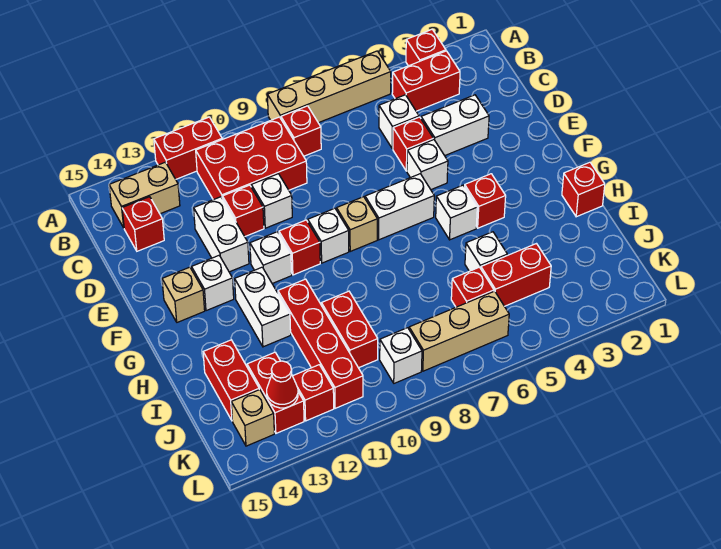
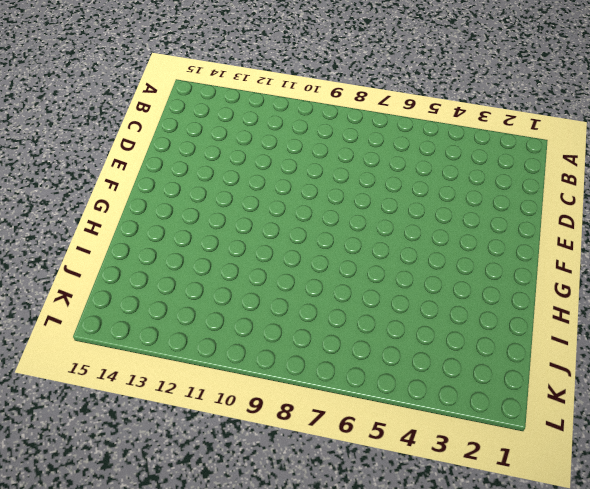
none -> red brick A3 level 1
none -> tan brick A5:A8 level 1
none -> red brick A11:A12 level 1
none -> red brick B3:B4 level 1

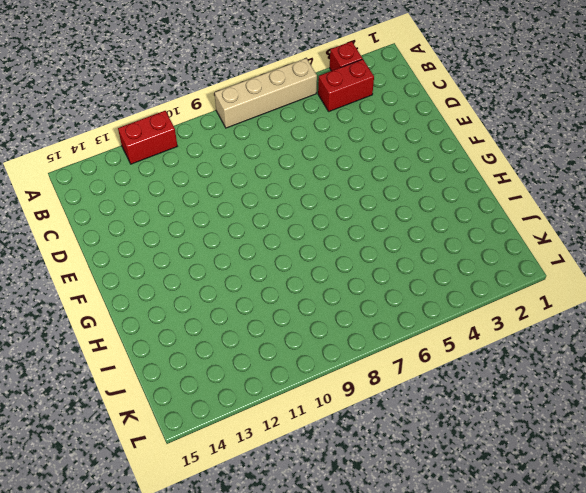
none -> red brick B8 level 1
none -> red brick B9:C11 level 1
none -> tan brick B13:B14 level 1
none -> white brick C5 level 1

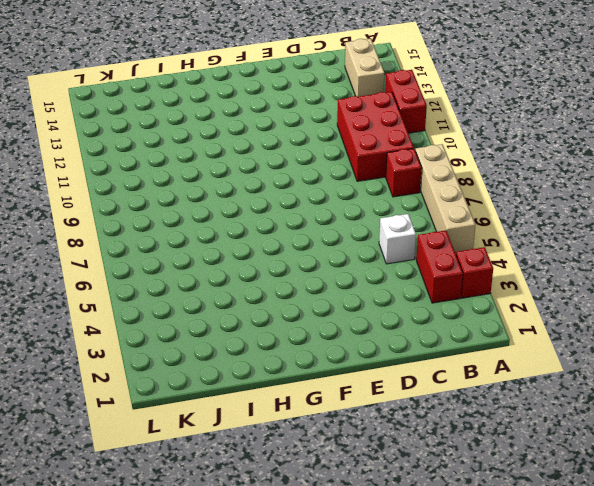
none -> red brick C14 level 1
none -> white brick D3:D4 level 1
none -> red brick D5 level 1
none -> white brick D10 level 1

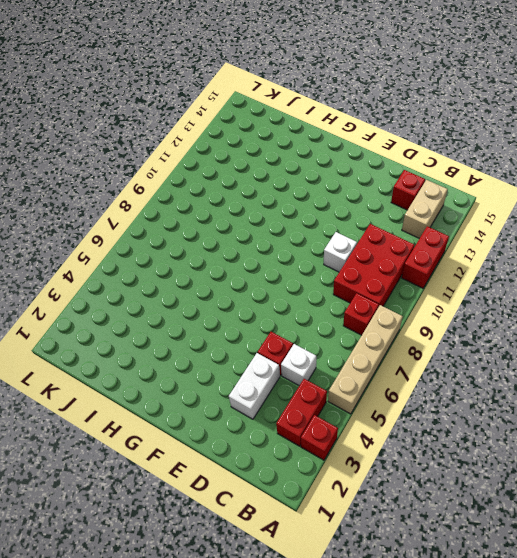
none -> red brick D11 level 1
none -> white brick D12:E12 level 1
none -> white brick E5 level 1
none -> white brick F6:F7 level 1

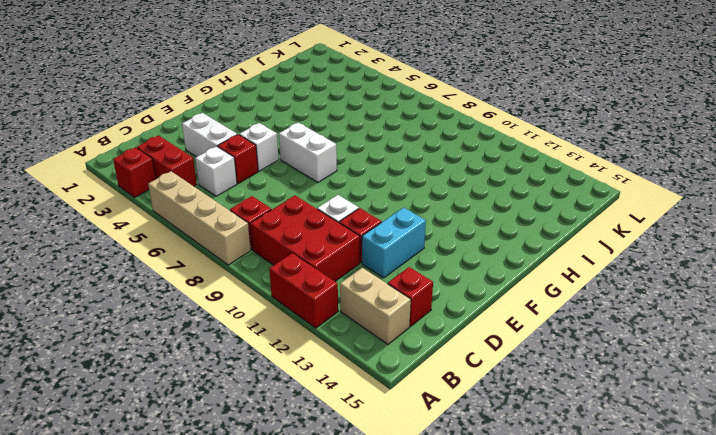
cyan brick D12:E12 level 1 -> white brick D12:E12 level 1
none -> tan brick F8 level 1
none -> white brick F9 level 1
none -> red brick F10 level 1
none -> white brick F11 level 1

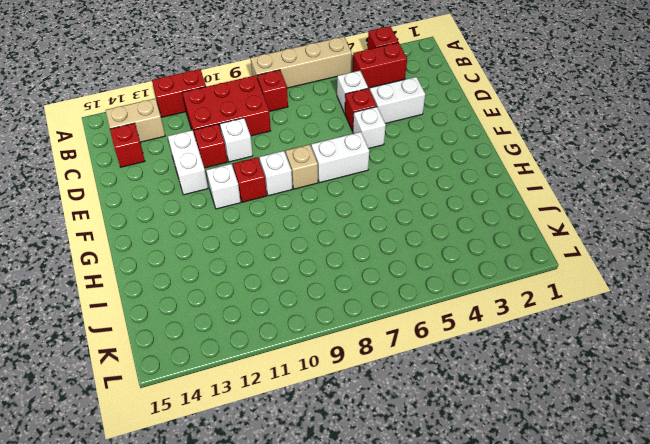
none -> white brick F13 level 1
none -> tan brick F14 level 1
none -> red brick G4 level 1
none -> white brick G5 level 1

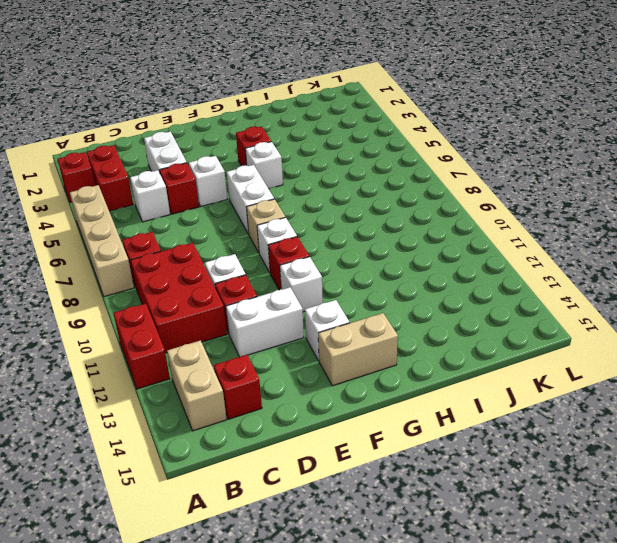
tan brick F14:G14 level 1 -> tan brick F14 level 1
none -> white brick G12:H12 level 1
none -> red brick H1 level 1
none -> red brick H11:K11 level 1
none -> white brick I5 level 1

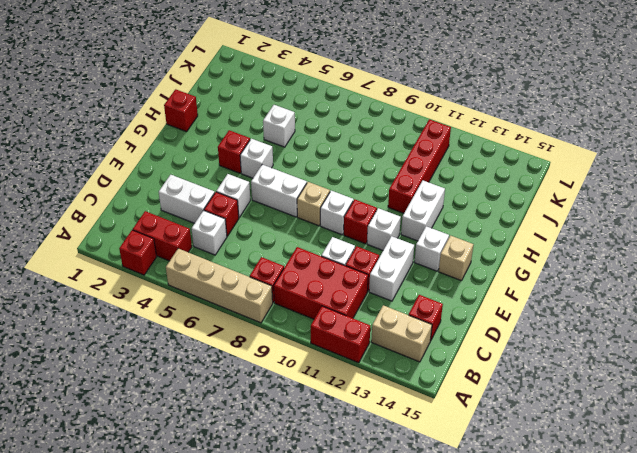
none -> red brick I10:J10 level 1
none -> red brick I14:J14 level 1
none -> red brick J4:J5 level 1
none -> red brick J6 level 1

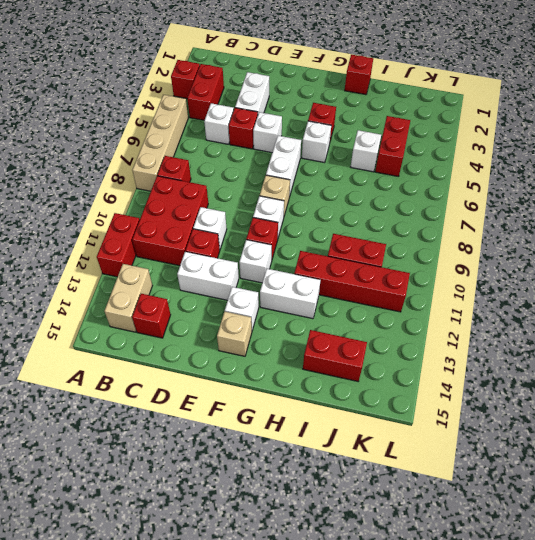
none -> red brick J6 level 1
none -> red brick J13:K13 level 1
none -> tan brick K6:K8 level 1
none -> white brick K9 level 1

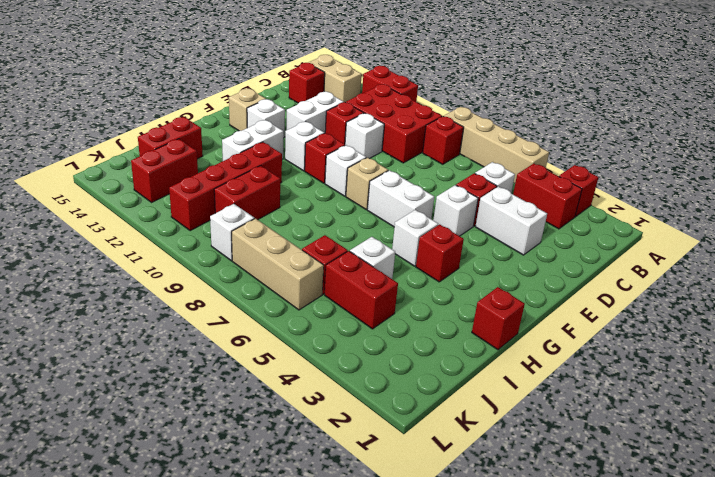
none -> red brick K12 level 1
none -> tan brick K14 level 1
none -> red cone K13 level 2

